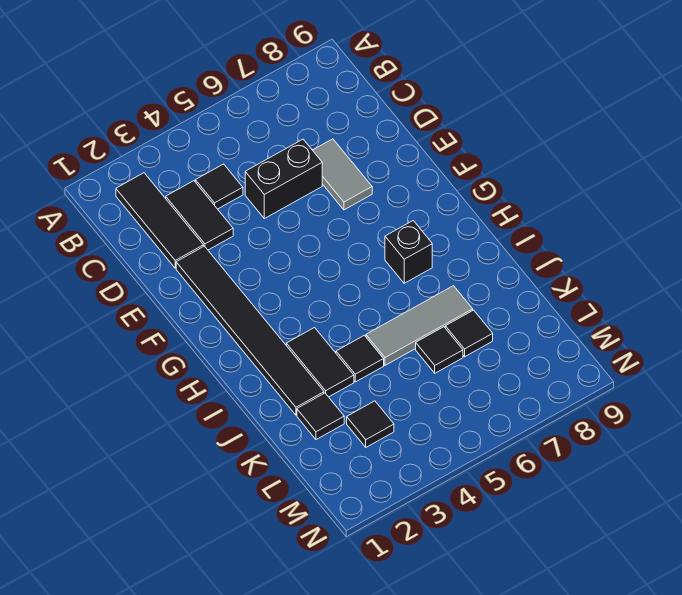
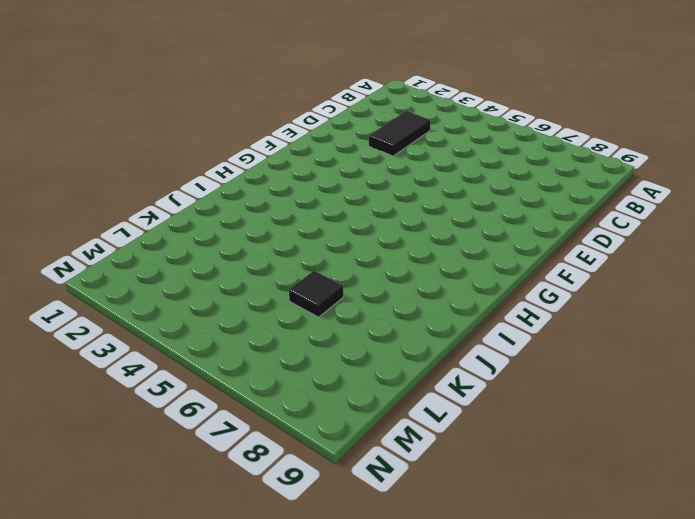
none -> black tile B2:D2 level 1
none -> black tile C4 level 1
none -> black brick D5:D6 level 1

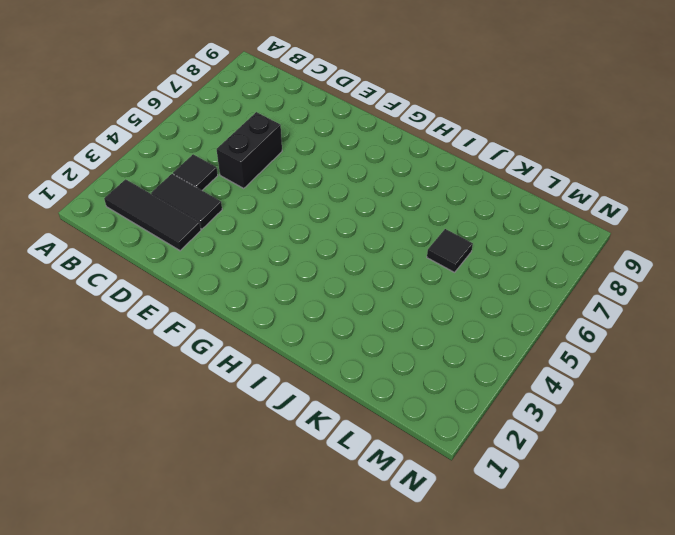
none -> grey tile D7:E7 level 1
none -> black tile E2:J2 level 1
none -> black brick H7 level 1

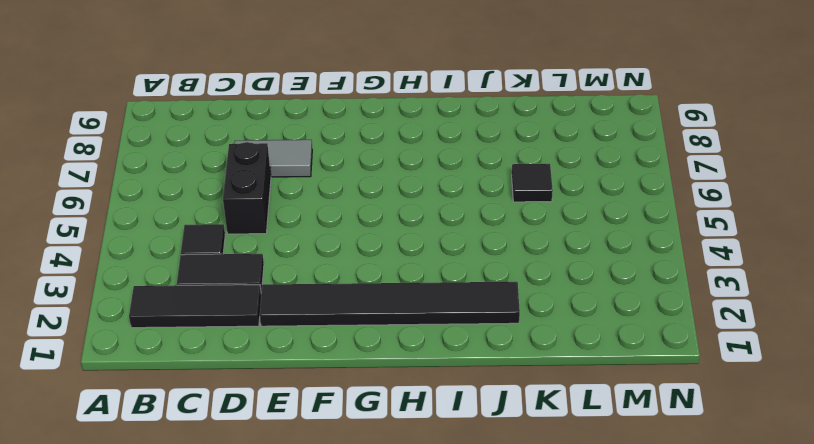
none -> black brick H7 level 1
none -> black tile I3:J3 level 1
none -> black tile J4 level 1

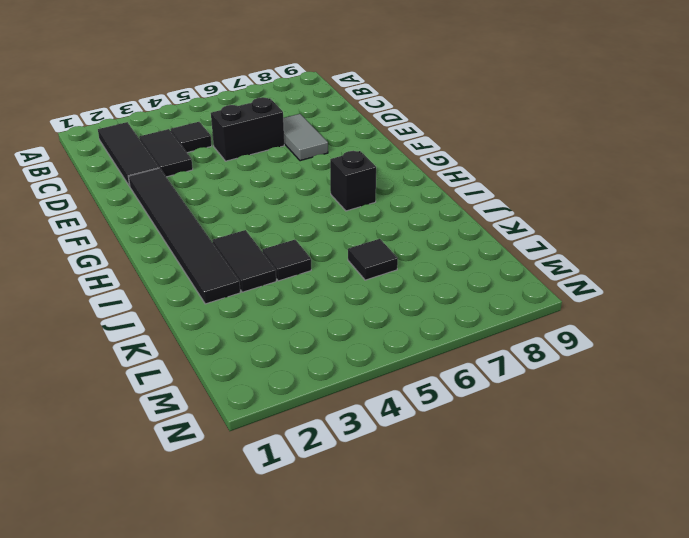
none -> grey tile J5:J7 level 1
none -> black tile K2 level 1
none -> black tile K7 level 1

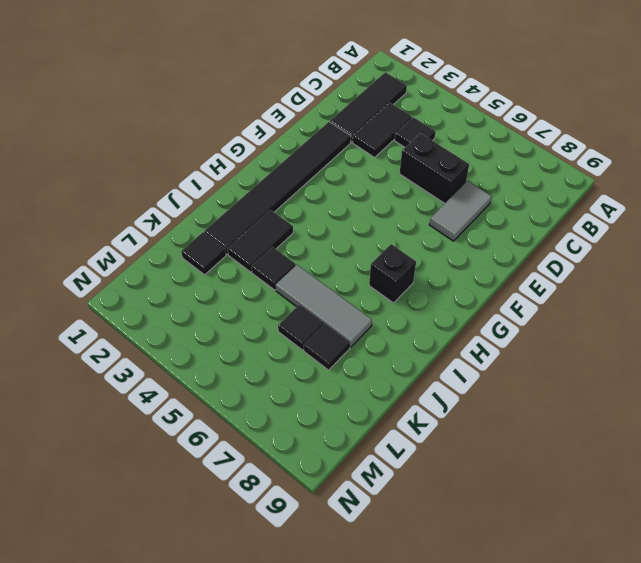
none -> black tile L3 level 1

